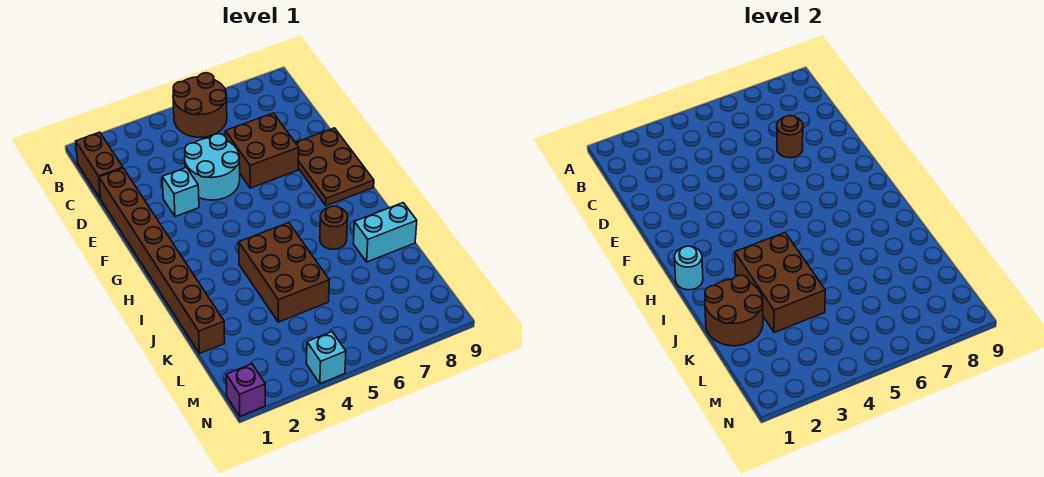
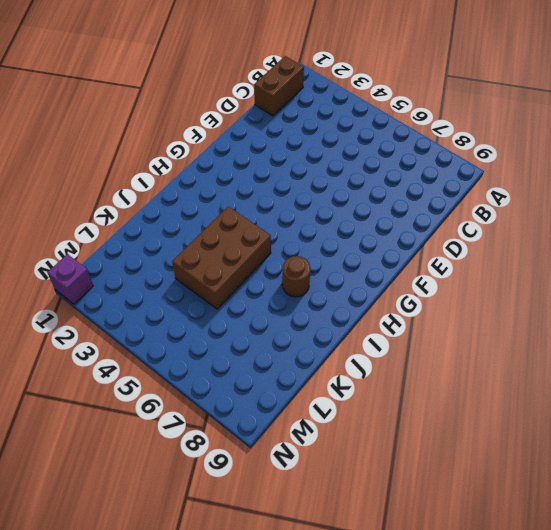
none -> brown round brick A5:B6 level 1
none -> brown brick D1:K1 level 1
none -> cyan round brick D4:E5 level 1

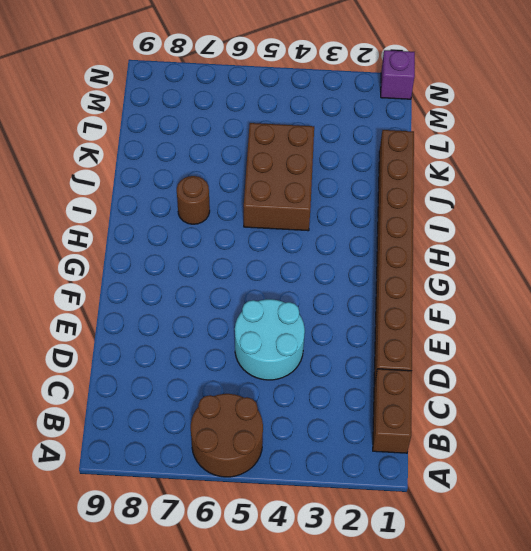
none -> brown brick D6:E7 level 1
none -> cyan brick E3 level 1
none -> brown plate E8:G9 level 1

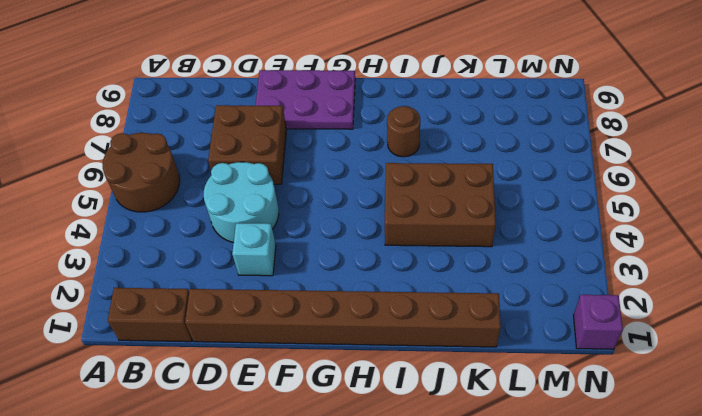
purple plate E8:G9 level 1 -> brown plate E8:G9 level 1
none -> cyan brick J8:J9 level 1
none -> cyan brick N4 level 1
none -> brown round brick D7 level 2

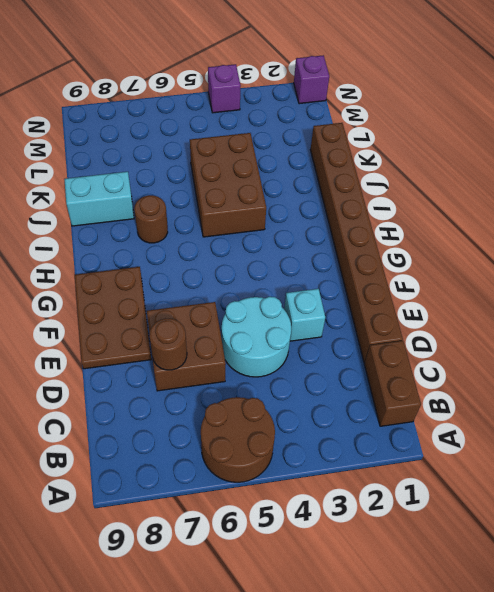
purple brick N4 level 1 -> cyan brick N4 level 1
none -> cyan round brick H1 level 2
none -> brown brick I3:K4 level 2
none -> brown round brick J1:K2 level 2

